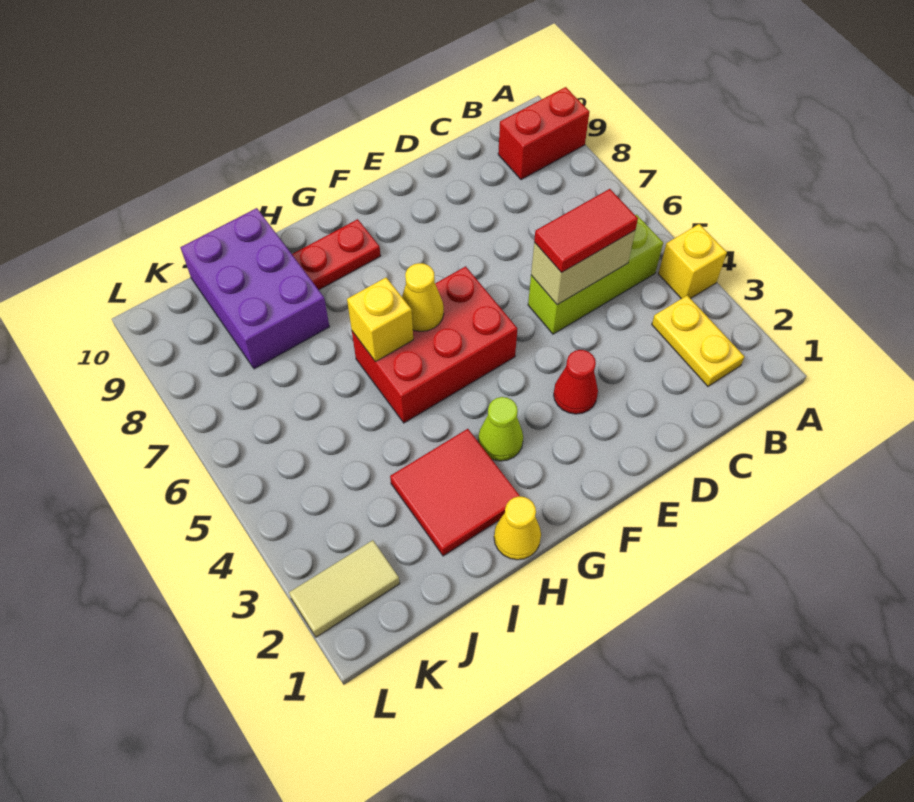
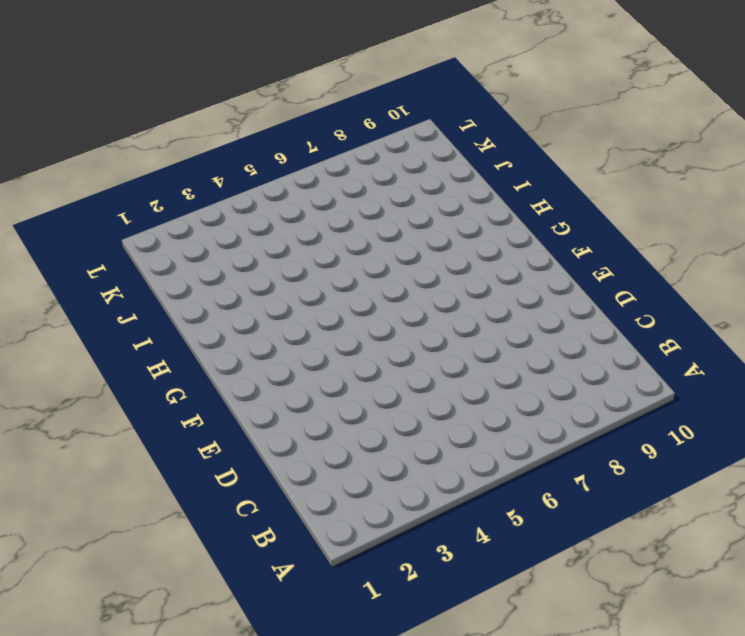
none -> yellow brick A4 level 1
none -> red brick A9:B9 level 1
none -> yellow plate B2:B3 level 1

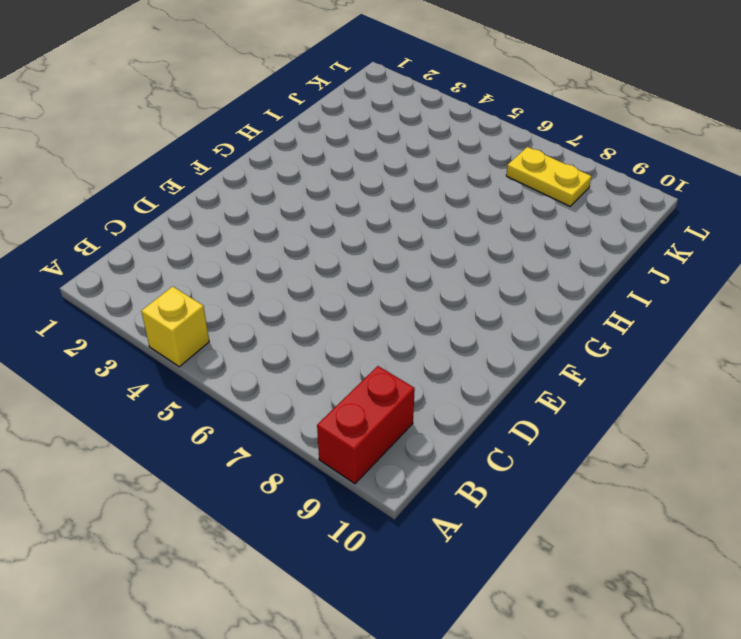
yellow plate K7:K8 level 1 -> yellow plate B2:B3 level 1
none -> lime brick B5:D5 level 1
none -> red cone E3 level 1
none -> red brick F5:H6 level 1

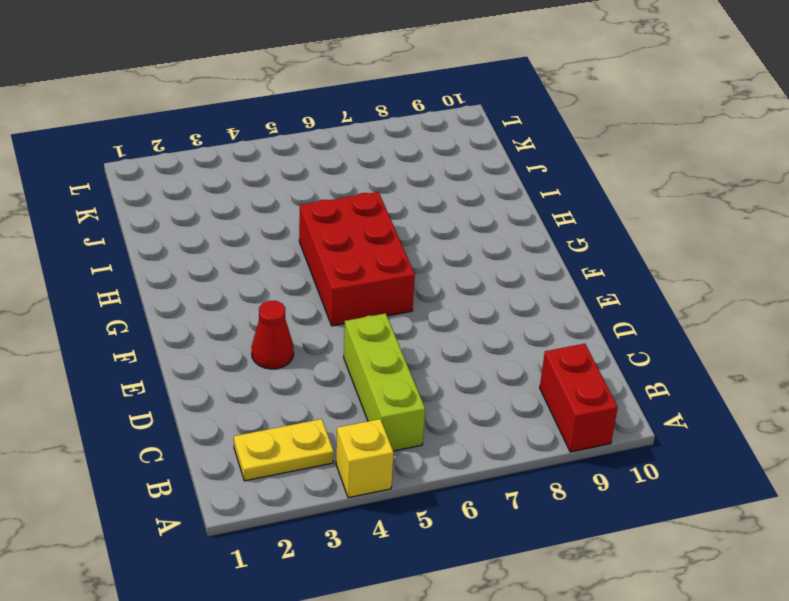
none -> lime cone G3 level 1
none -> red plate G9:H9 level 1
none -> yellow cone H1 level 1

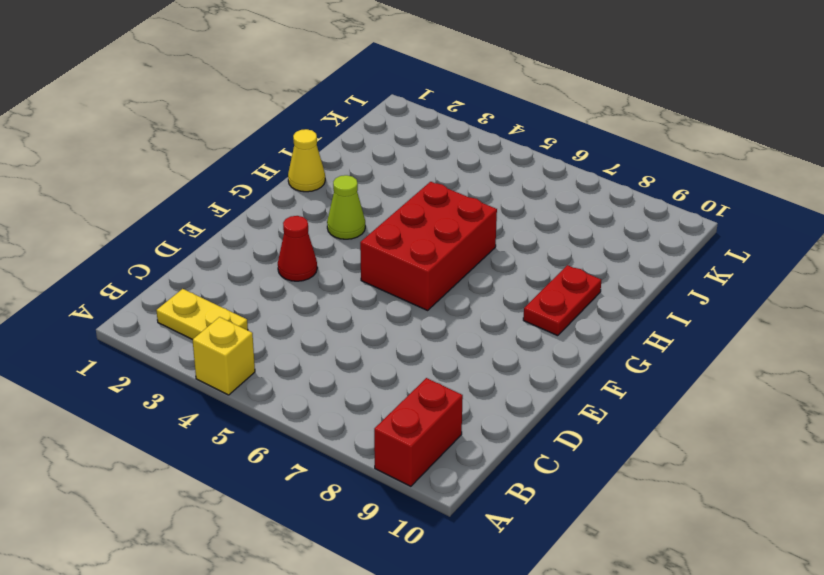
none -> lime brick B5:D5 level 1
none -> red tile H2:I3 level 1
none -> purple brick I8:J10 level 1

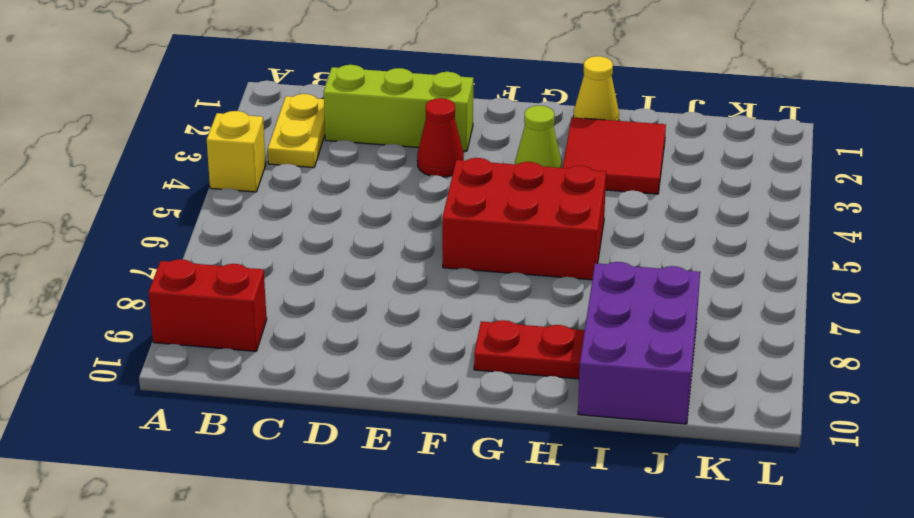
lime brick C2:E2 level 1 -> lime brick B5:D5 level 1
none -> tan tile K2:L2 level 1
none -> tan brick C5:D5 level 2
none -> yellow cone G6 level 2

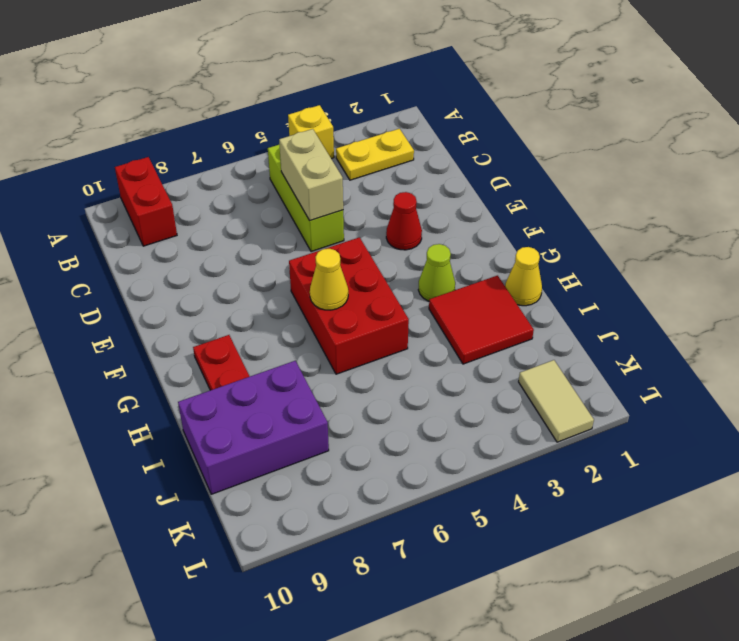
none -> yellow brick H6 level 2
none -> red tile C5:D5 level 3

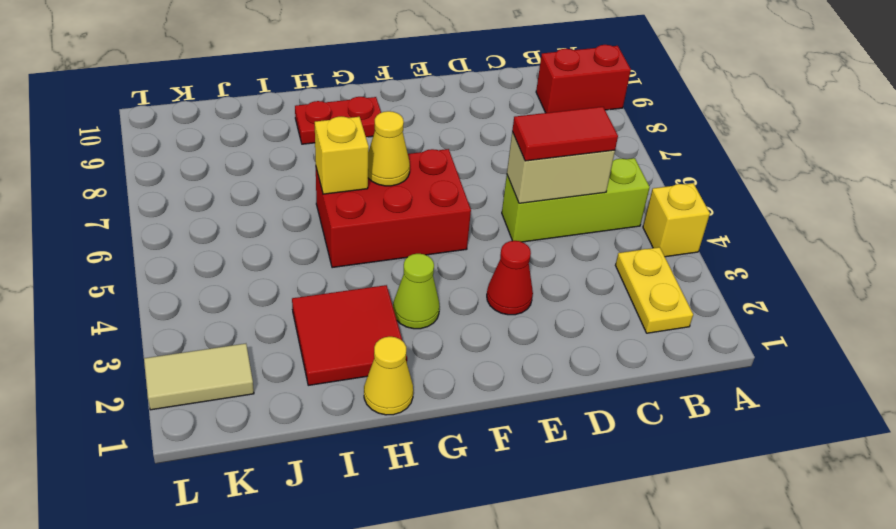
none -> purple brick I8:J10 level 1

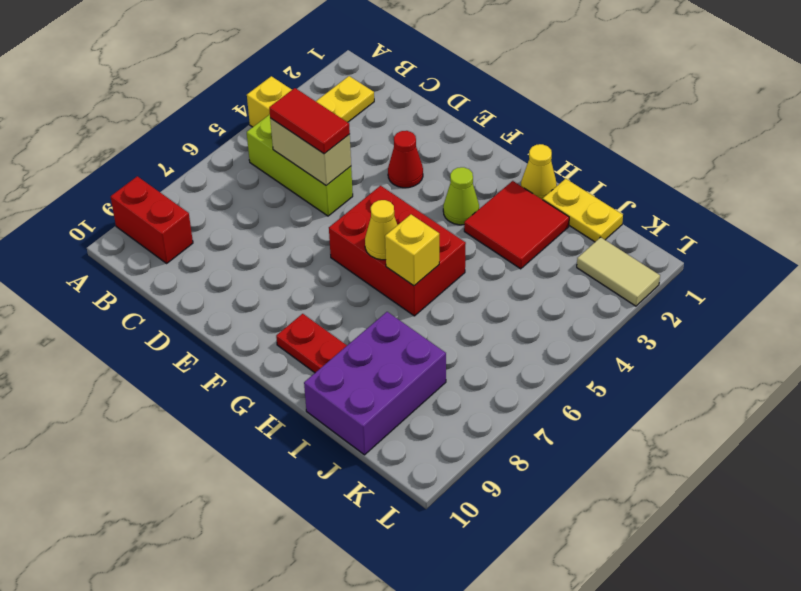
yellow plate I1:J1 level 1 -> none

